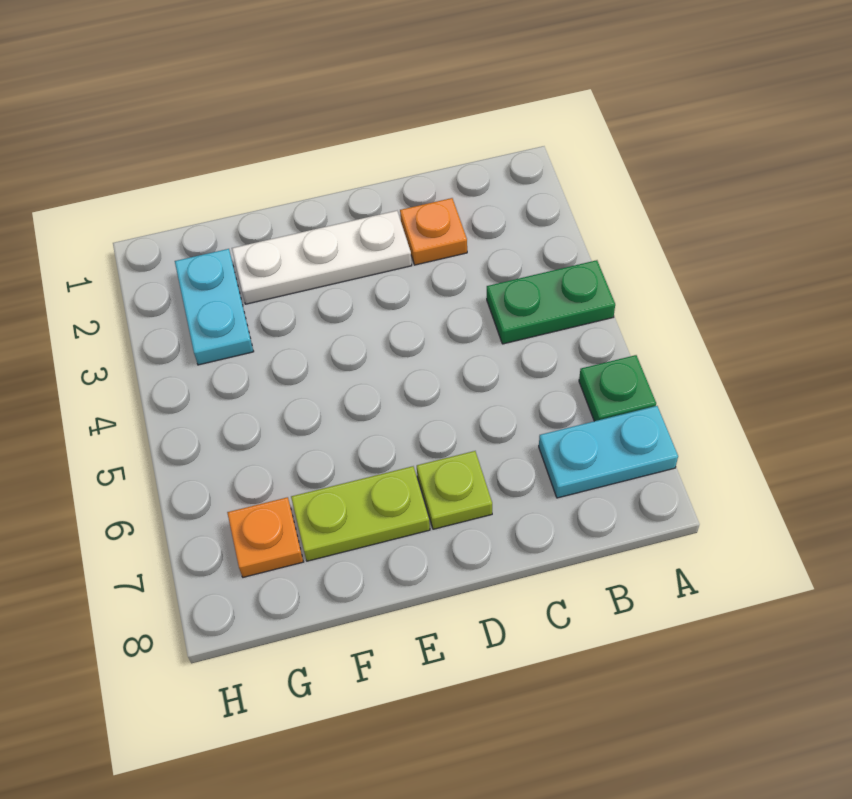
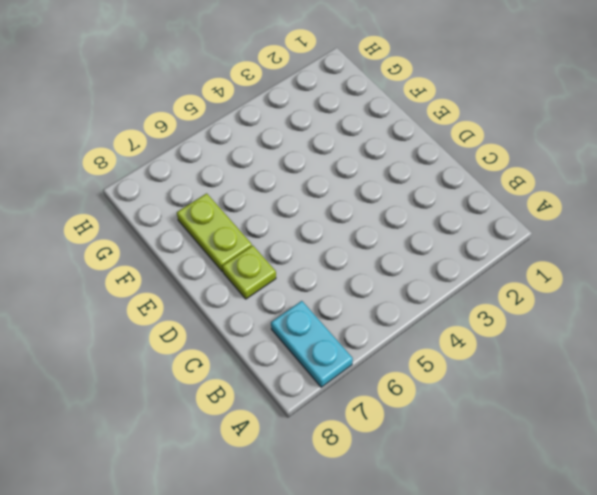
none -> green plate A4:B4 level 1
none -> green plate A6 level 1

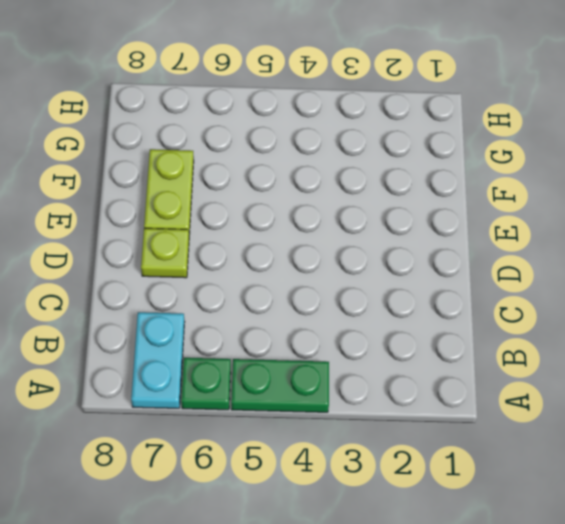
green plate A4:A5 level 1 -> green plate A4:B4 level 1
none -> orange plate C2 level 1
none -> white plate D2:F2 level 1

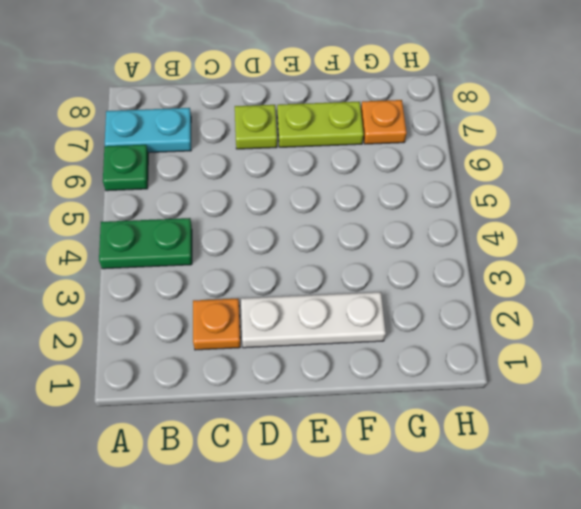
none -> cyan plate G2:G3 level 1

